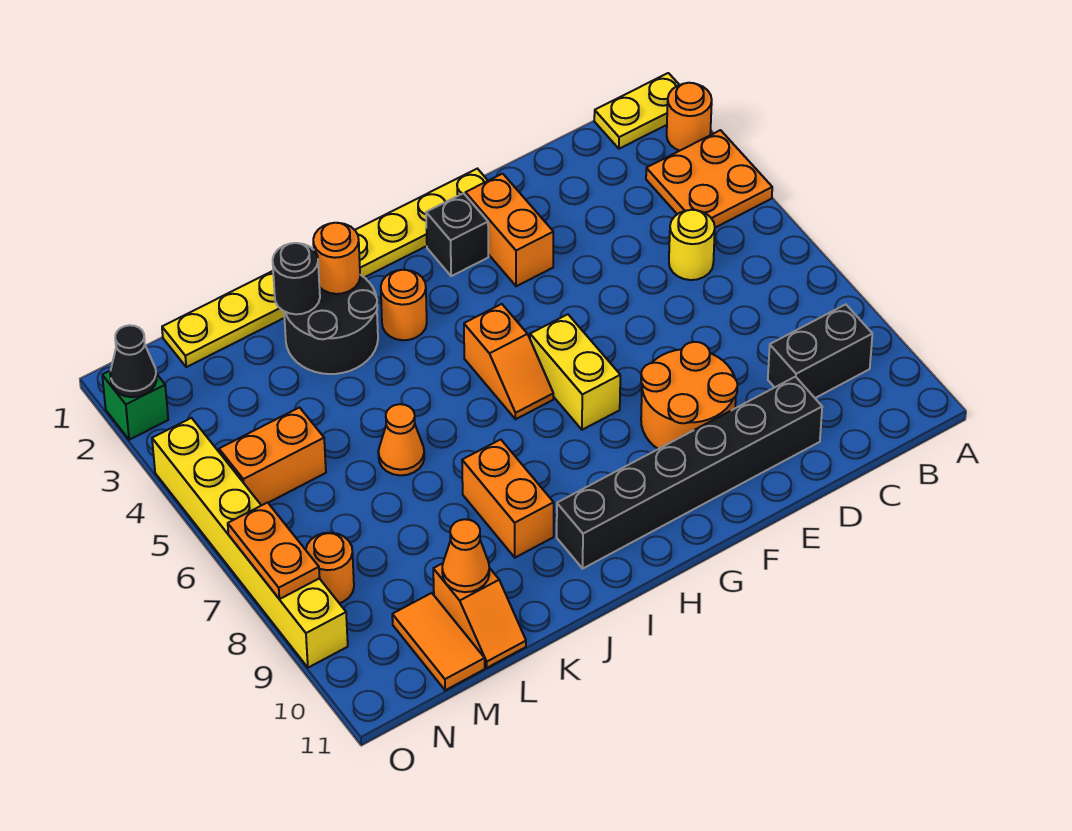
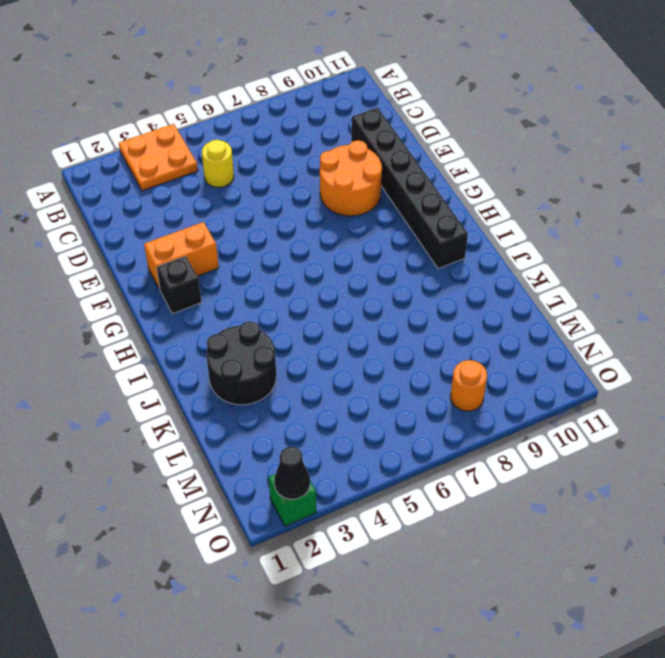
none -> yellow plate A1:B1 level 1
none -> orange round brick A2 level 1
none -> black brick B9:C9 level 1

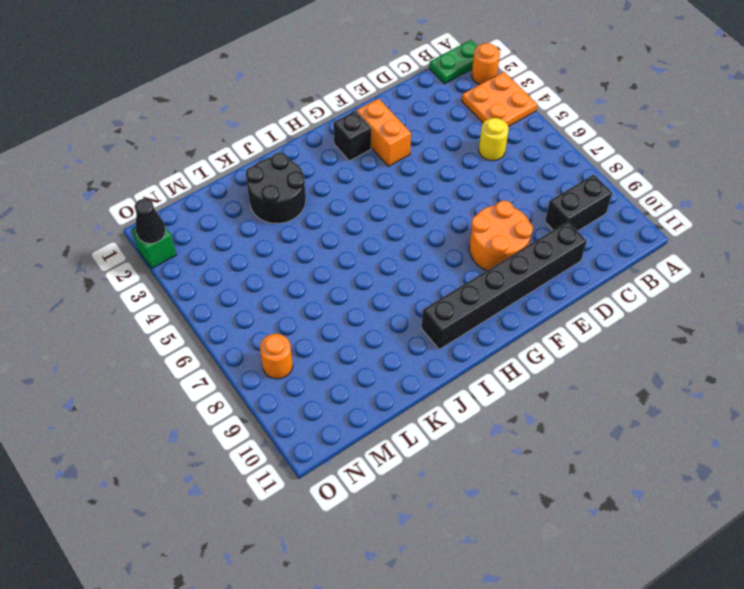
green plate A1:B1 level 1 -> yellow plate A1:B1 level 1
none -> yellow plate F1:M1 level 1
none -> yellow brick G6:G7 level 1
none -> orange slope H5:H6 level 1 top 5

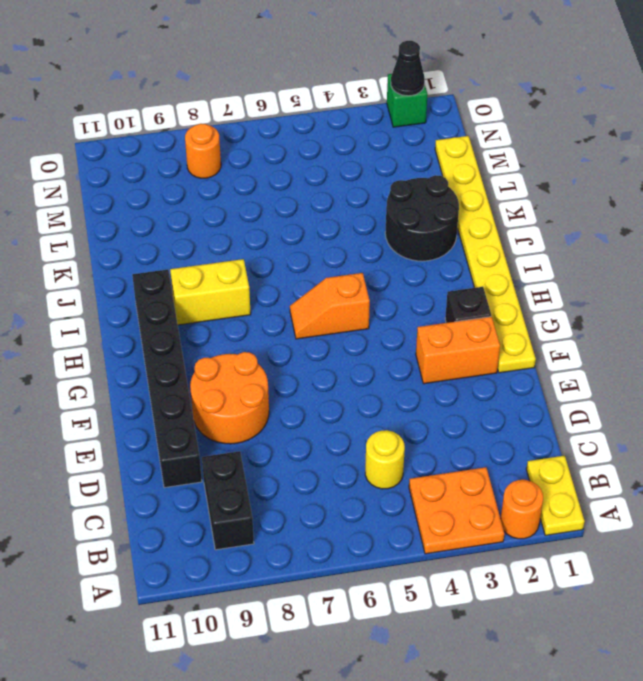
yellow brick I8:I9 level 1 -> yellow brick G6:G7 level 1
none -> orange round brick I3 level 1
none -> orange brick J8:J9 level 1
none -> orange cone K6 level 1

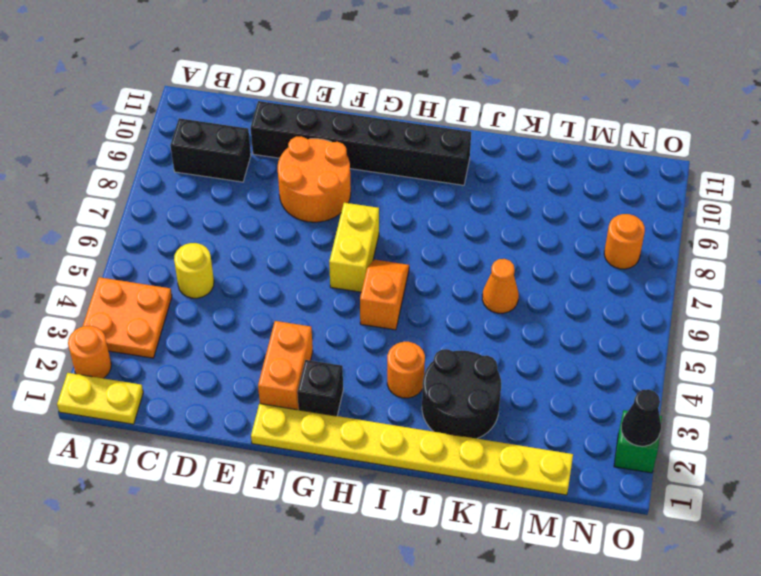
none -> orange brick J8:J9 level 1
none -> orange slope L10:L11 level 1 top 10
none -> orange brick M5:N5 level 1

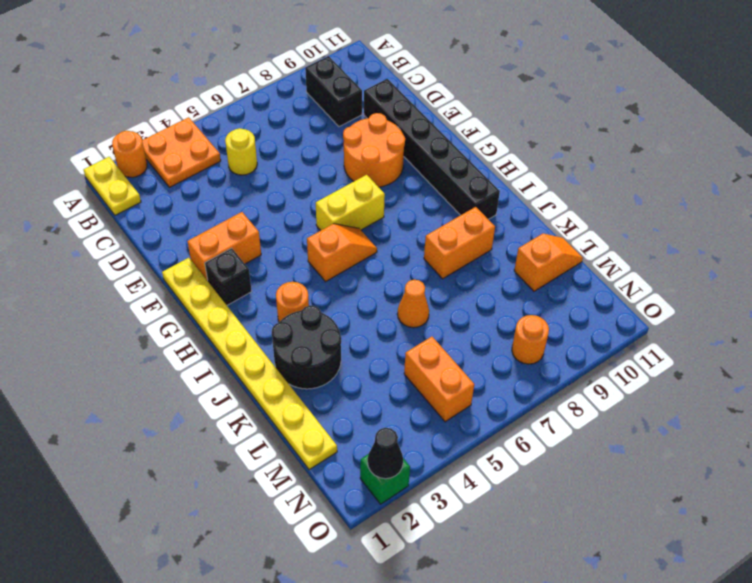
none -> orange tile M10:M11 level 1
none -> yellow brick O4:O9 level 1
none -> orange round brick J2 level 2

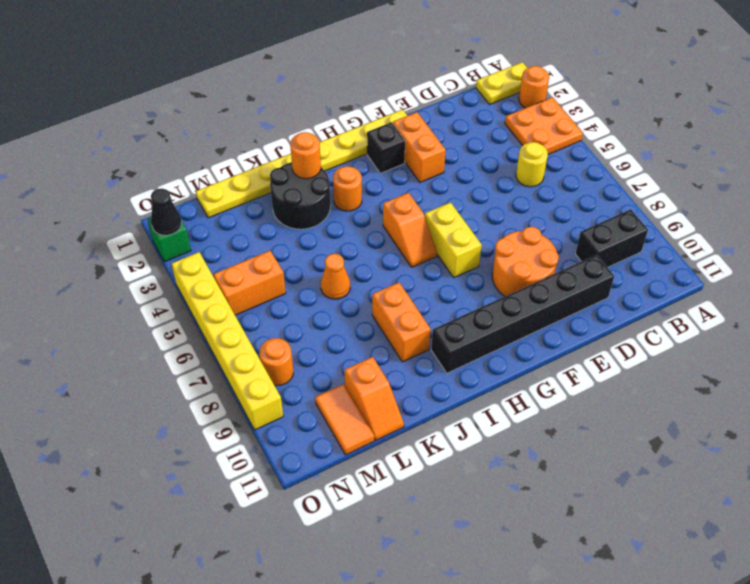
none -> black round brick K2 level 2
none -> orange cone L10 level 2
none -> orange plate O7:O8 level 2

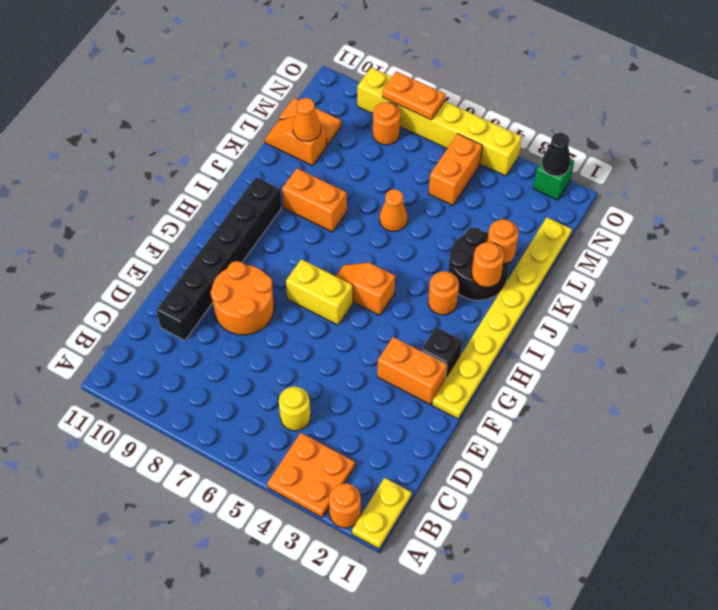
orange round brick K2 level 2 -> black round brick K2 level 2
none -> black brick B9:C9 level 1

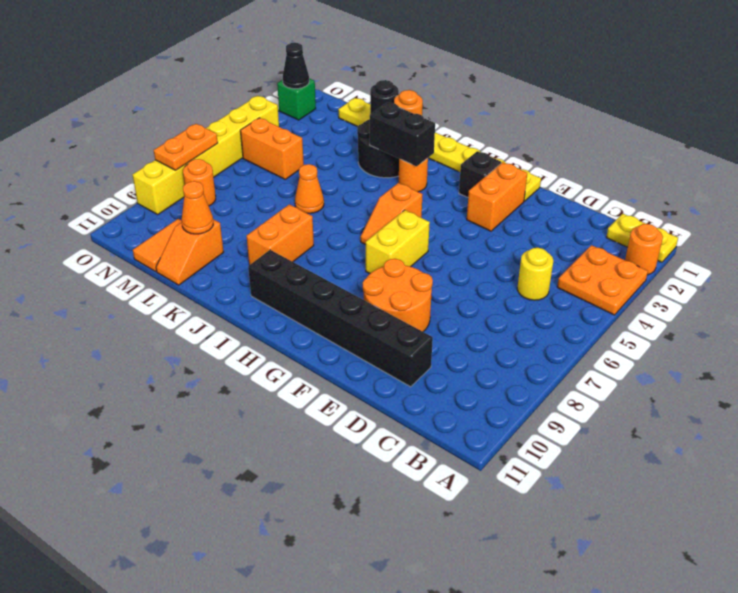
black brick I3:J3 level 2 -> black brick B9:C9 level 1

